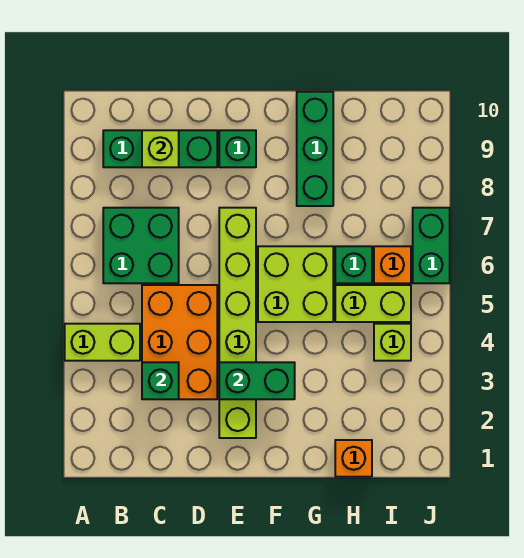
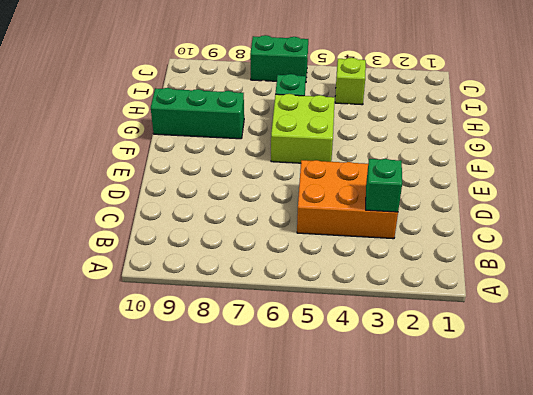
none -> lime brick A4:B4 level 1
none -> green brick B6:C7 level 1
none -> green brick B9:D9 level 1

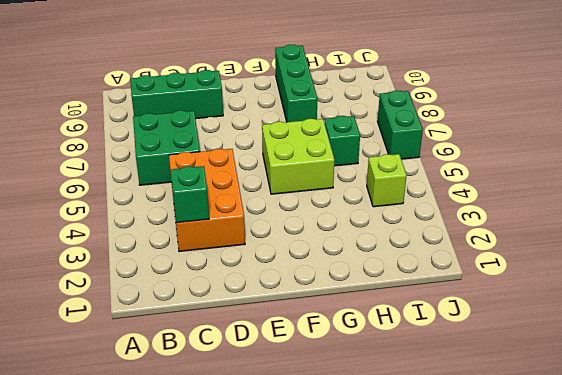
none -> lime brick A4:B4 level 1
none -> lime brick E2:E7 level 1
none -> green brick E9 level 1

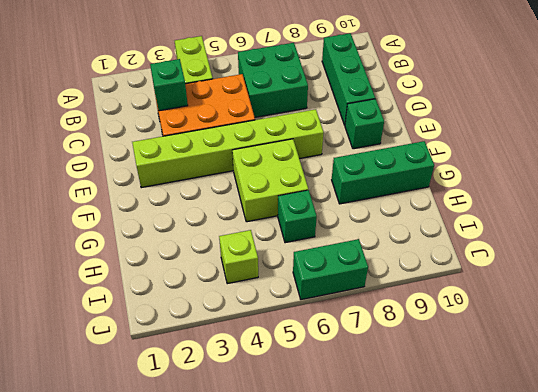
none -> orange brick H1 level 1
none -> lime brick H5:I5 level 1
none -> orange brick I6 level 1

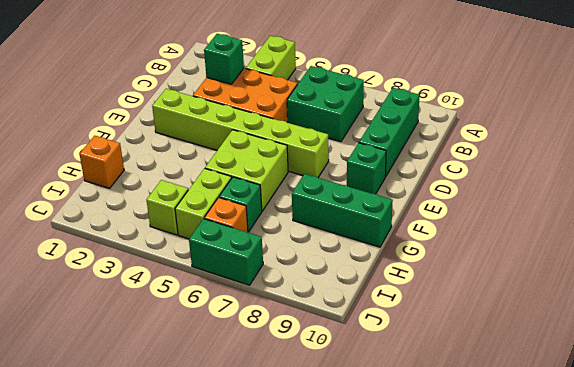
none -> lime brick C9 level 2
none -> green brick E3:F3 level 2

